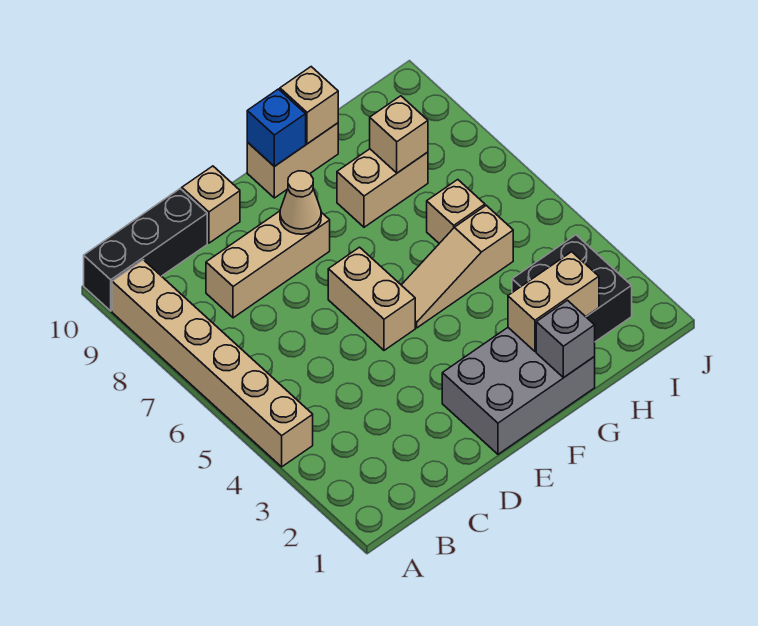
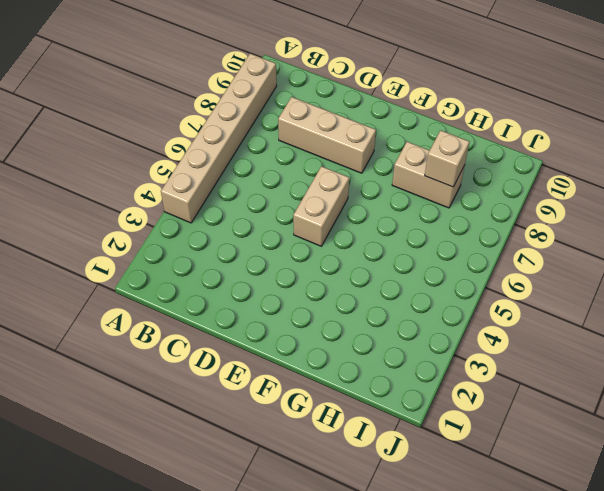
none -> black brick A10:C10 level 1
none -> tan brick D10 level 1
none -> grey brick E1:G2 level 1

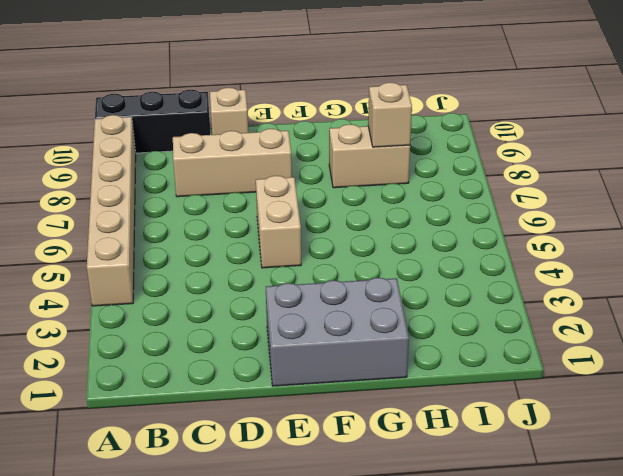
none -> tan slope F5:H5 level 1 top H
none -> tan brick F10:G10 level 1
none -> black brick H2:I3 level 1

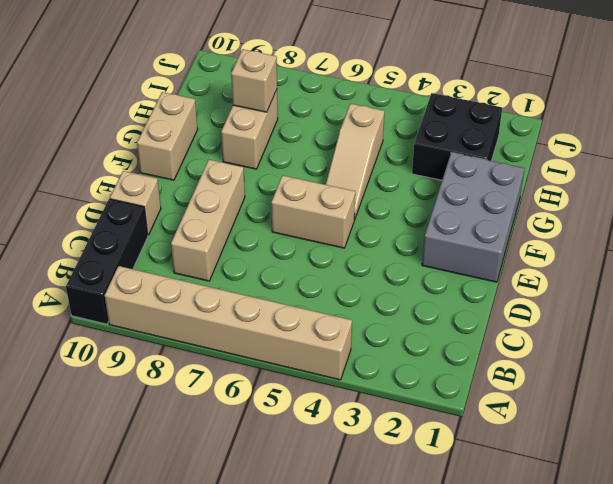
none -> tan brick H6 level 1
none -> tan cone E8 level 2
none -> blue brick F10 level 2

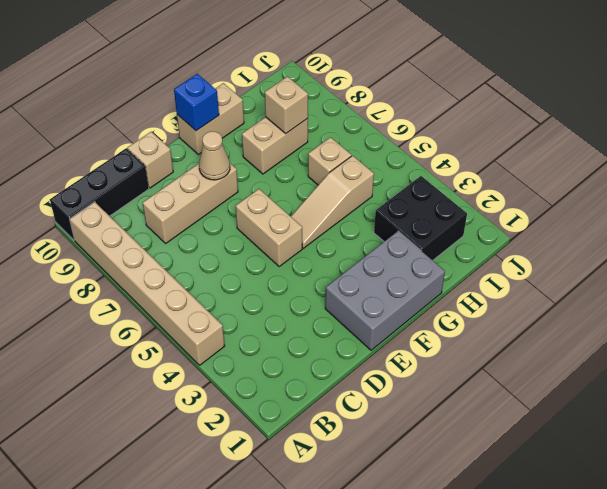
none -> grey brick G1 level 2
none -> tan brick G2:H2 level 2
none -> tan brick G10 level 2

